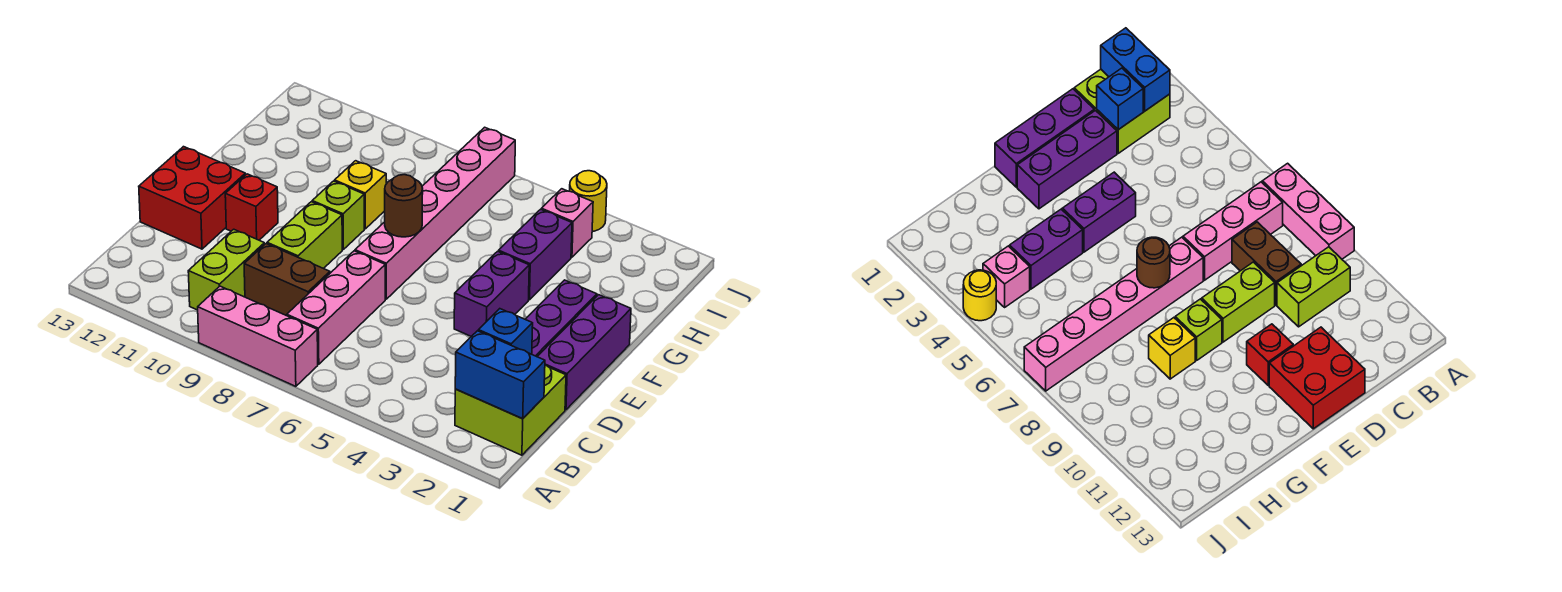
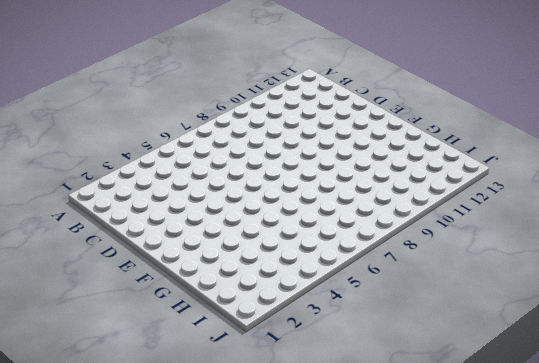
none -> pink brick A7:A9 level 1
none -> lime brick B1:C2 level 1
none -> pink brick B7:D7 level 1

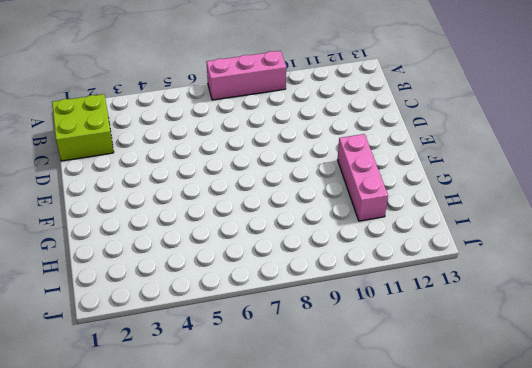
pink brick F11:H11 level 1 -> pink brick B7:D7 level 1
none -> lime brick B10:C10 level 1
none -> brown brick C8:C9 level 1
none -> purple brick D1:F1 level 1

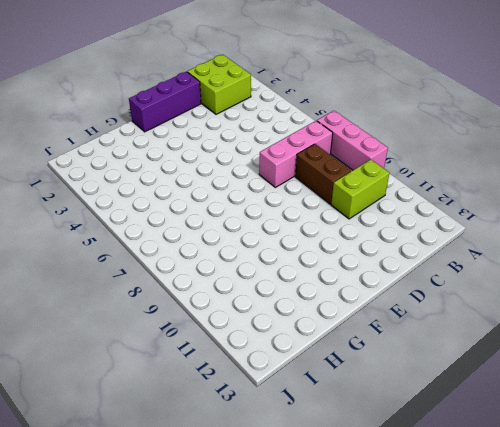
none -> purple brick D2:F2 level 1
none -> lime brick D9:E9 level 1
none -> red brick D12:E13 level 1

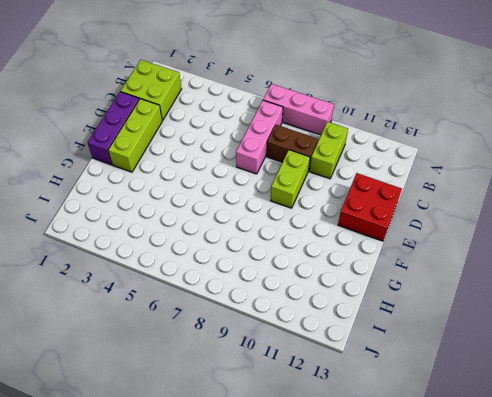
lime brick D2:F2 level 1 -> purple brick D2:F2 level 1
none -> purple brick E4:F4 level 1
none -> pink brick E7:J7 level 1
none -> red brick E11 level 1

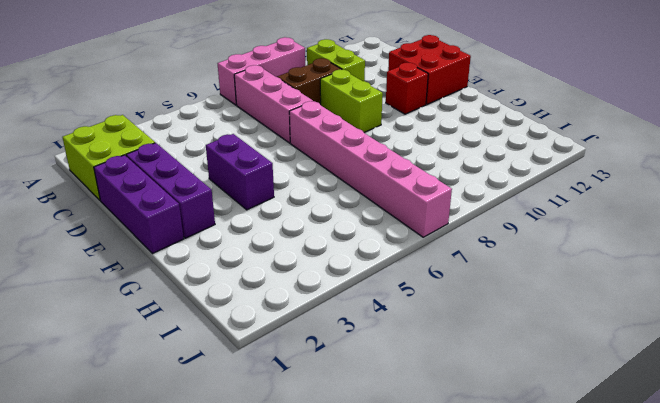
none -> lime brick F9 level 1
none -> purple brick G4:H4 level 1
none -> yellow brick G9 level 1

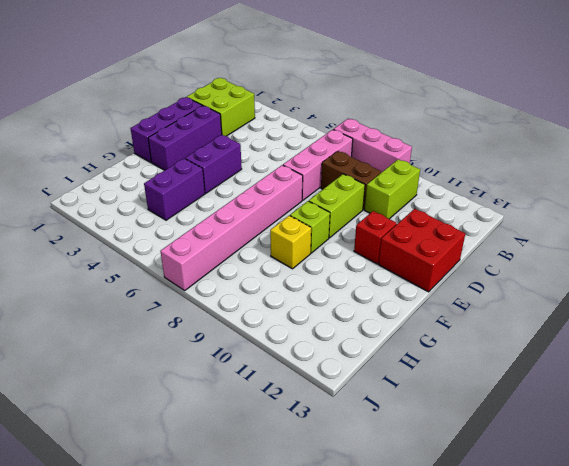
none -> pink brick I4 level 1
none -> yellow round brick J4 level 1
none -> blue brick B1:B2 level 2

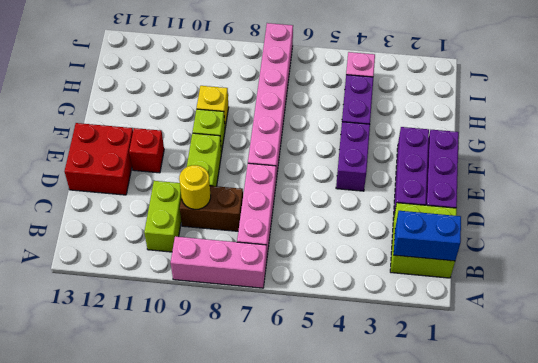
yellow round brick C9 level 2 -> yellow round brick J4 level 1
none -> blue brick C2 level 2
none -> brown round brick F7 level 2

